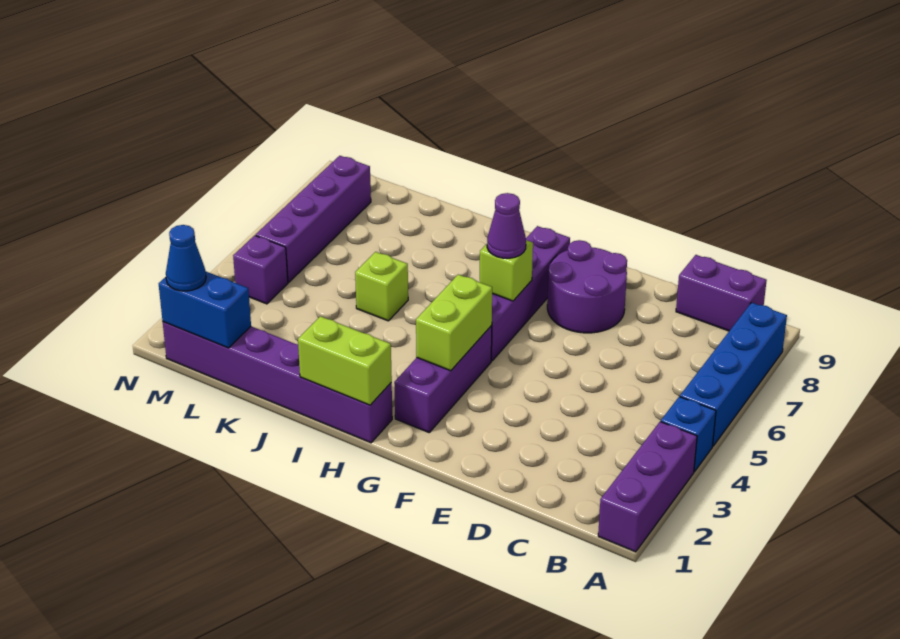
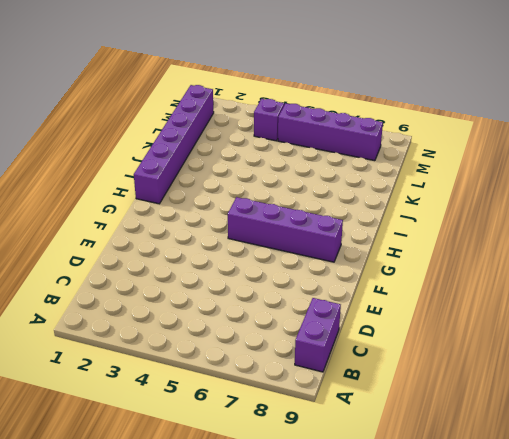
none -> purple brick A1:A3 level 1
none -> blue brick A4 level 1
none -> blue brick A5:A8 level 1

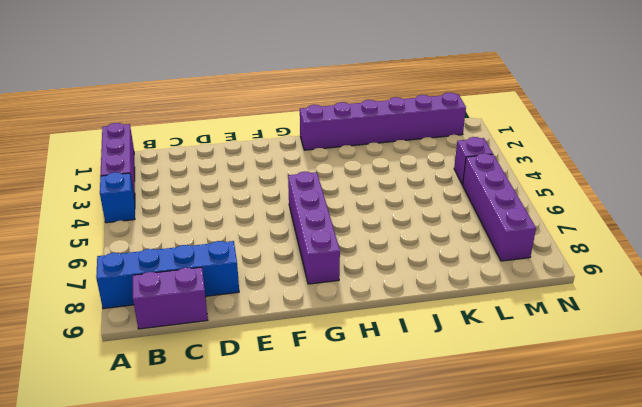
blue brick A8:D8 level 1 -> blue brick A5:A8 level 1
none -> purple round brick E7:F8 level 1
none -> purple brick G2:G4 level 1
none -> lime brick J5 level 1

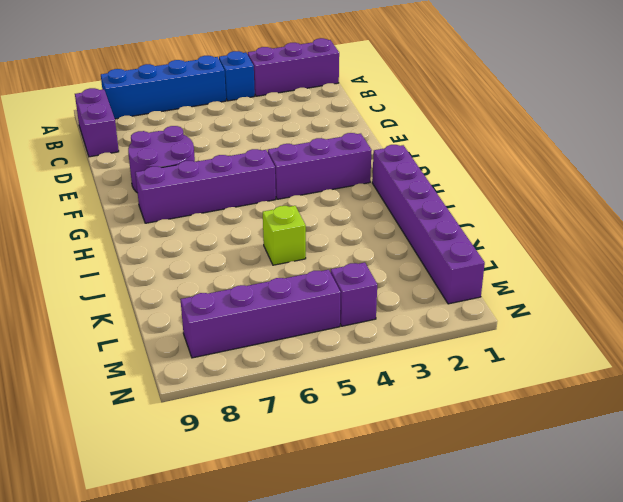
none -> lime brick G3:G4 level 2
none -> lime brick G6 level 2
none -> lime brick H1:I1 level 2

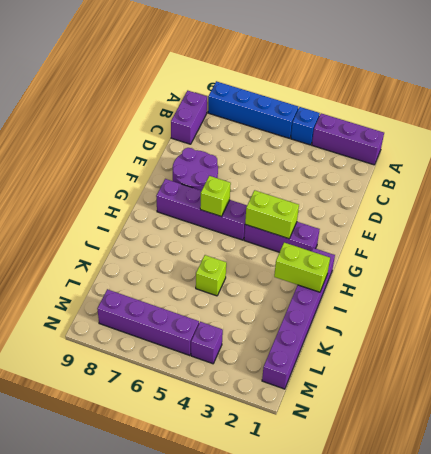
lime brick I1:I2 level 2 -> lime brick H1:I1 level 2
none -> blue brick L1:M1 level 2
none -> purple cone G6 level 3
none -> blue cone M1 level 3

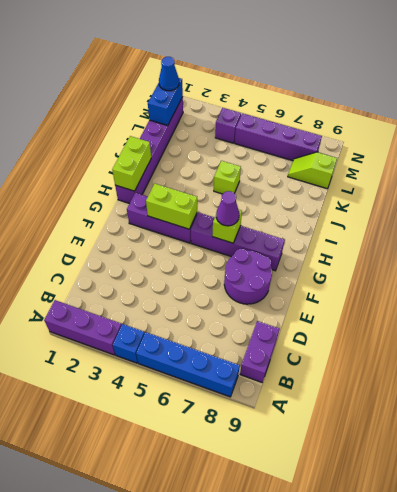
lime slope L8:L9 level 1 top 9 -> none

